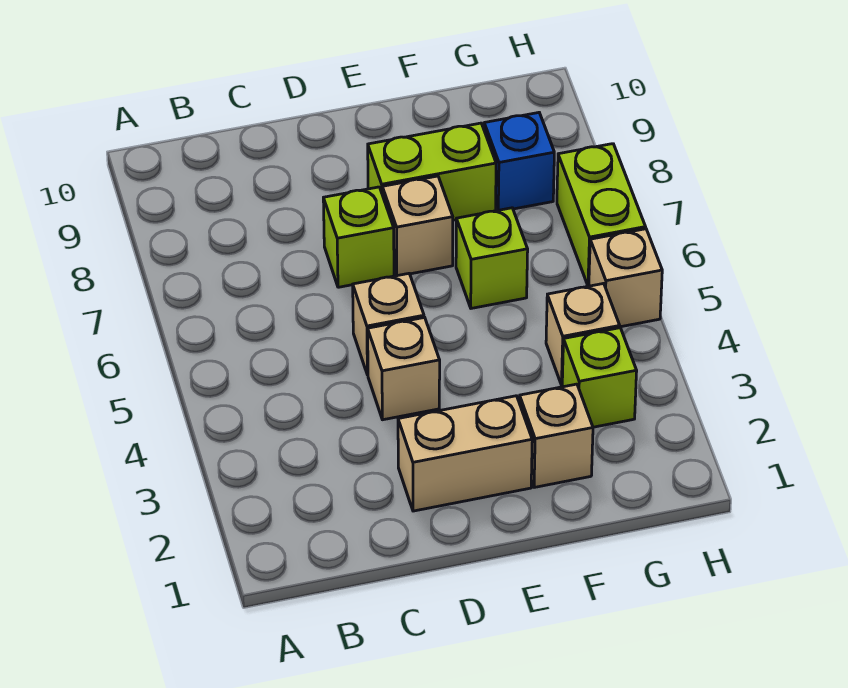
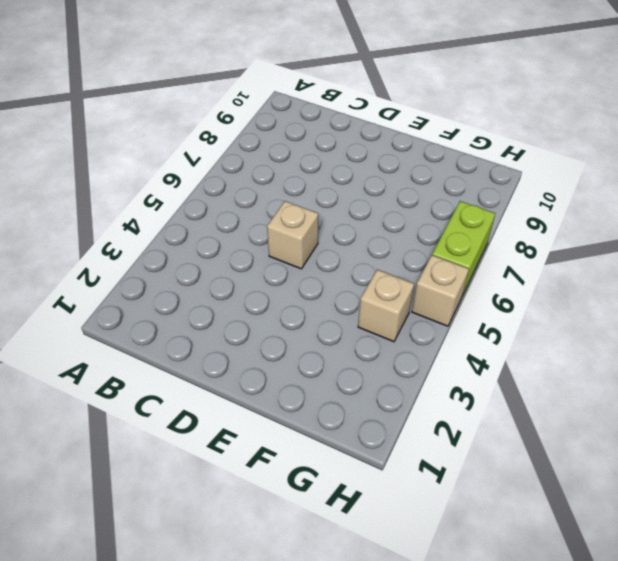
none -> tan brick D2:E2 level 1
none -> tan brick D4 level 1
none -> lime brick D7 level 1

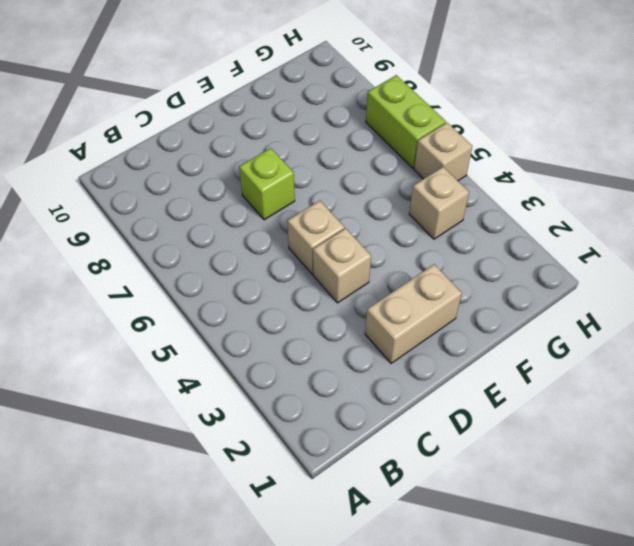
none -> tan brick E7 level 1
none -> lime brick E8:F8 level 1
none -> tan brick F2 level 1

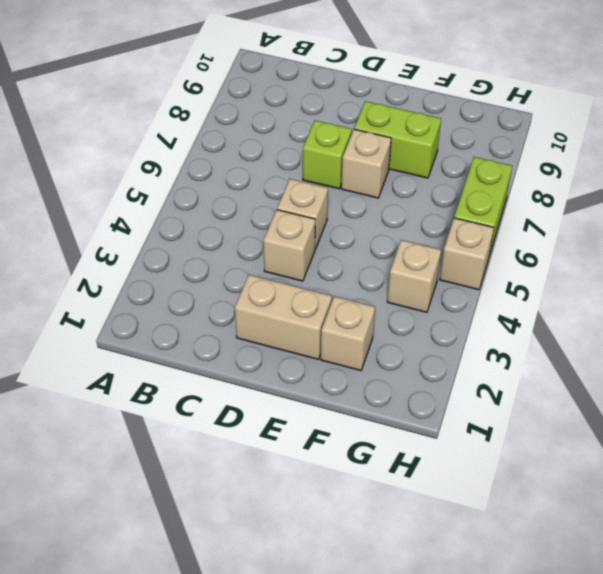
none -> lime brick F6 level 1
none -> lime brick G3 level 1
none -> blue brick G8 level 1

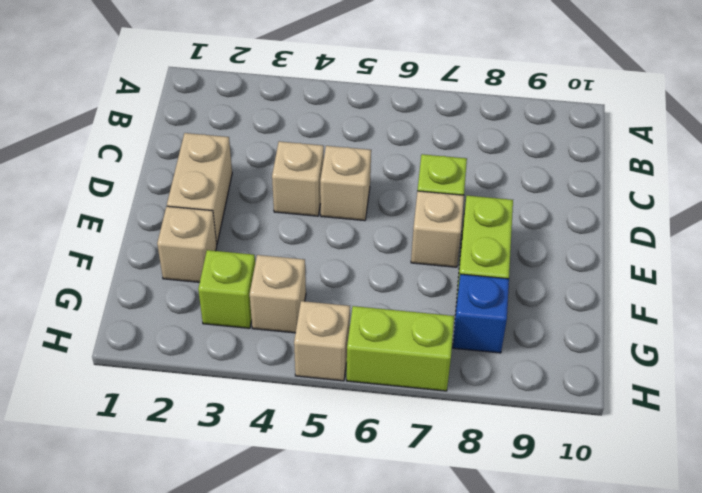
none -> lime brick F6 level 1

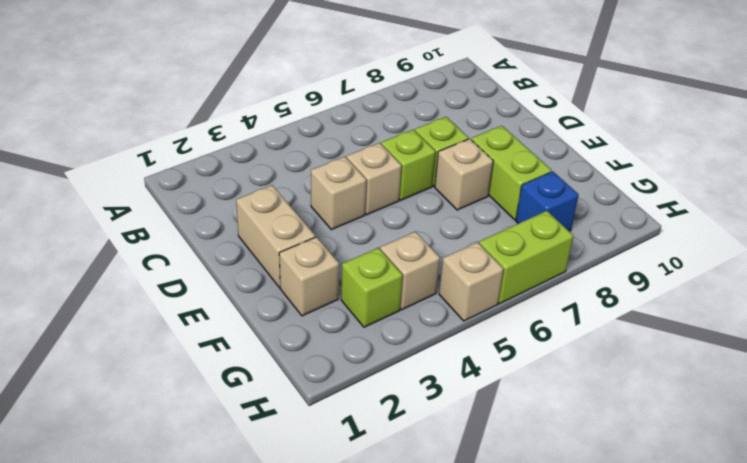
lime brick D6 level 1 -> lime brick F6 level 1

